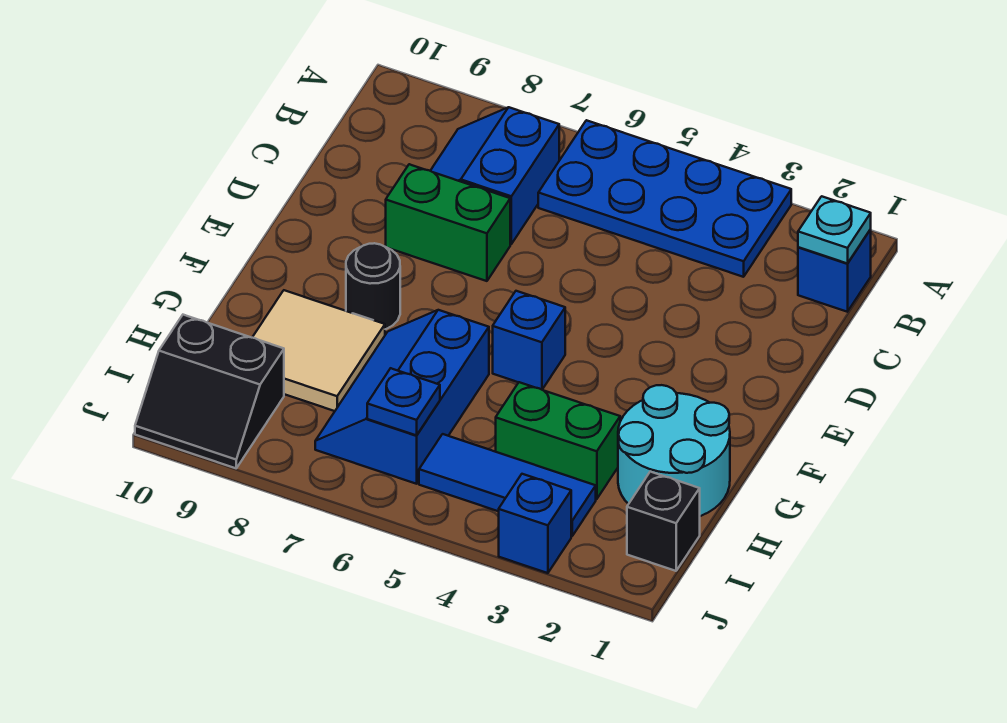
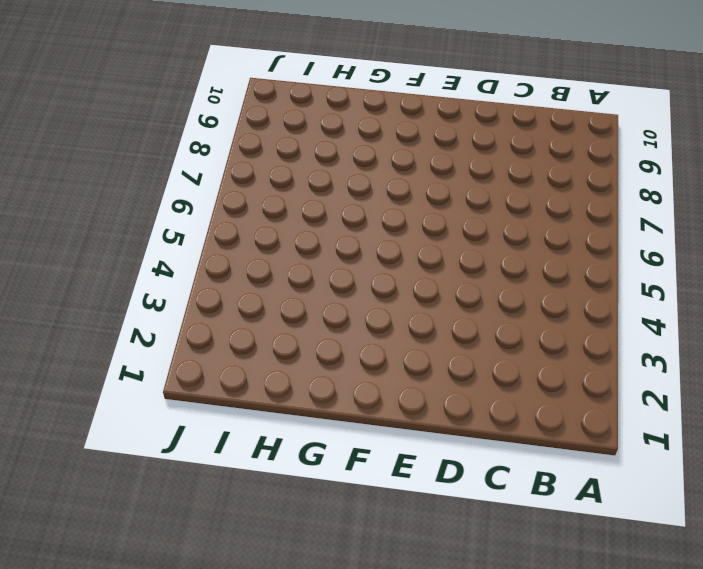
none -> blue plate A3:B6 level 1
none -> blue brick B1 level 1
none -> blue slope B7:C8 level 1 top 7

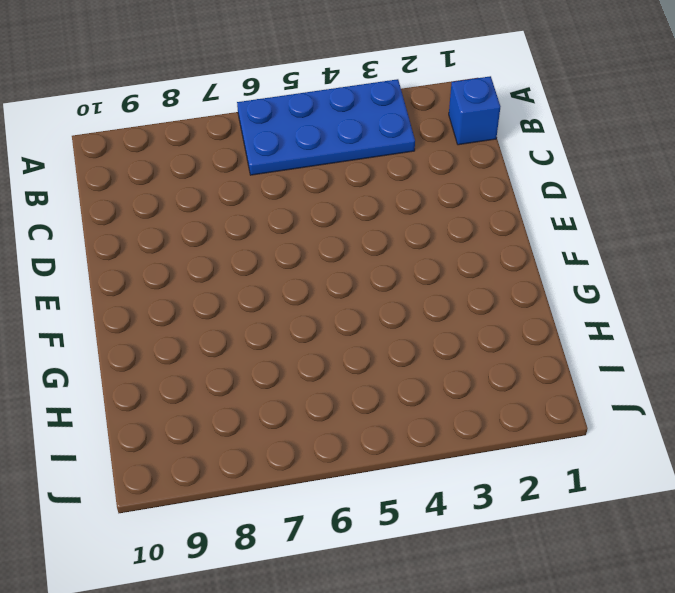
none -> blue slope B7:C8 level 1 top 7
none -> green brick D7:D8 level 1
none -> blue brick F5 level 1

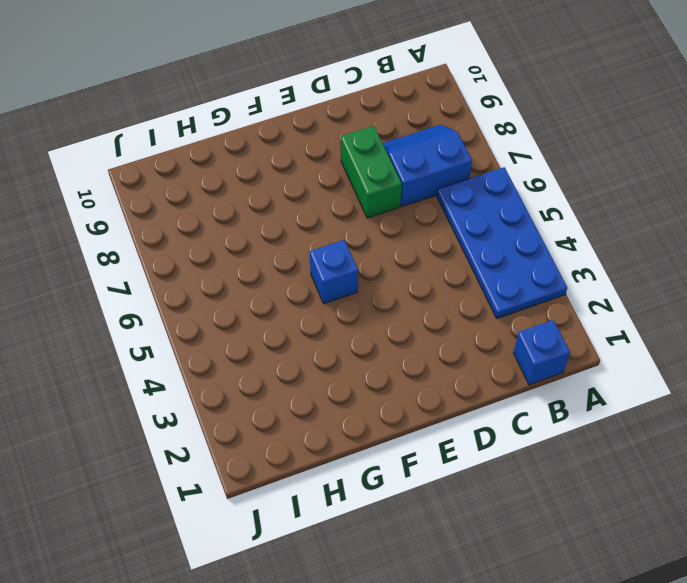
none -> black round brick F8 level 1
none -> cyan round brick G1:H2 level 1
none -> blue slope G6:I7 level 1 top 6

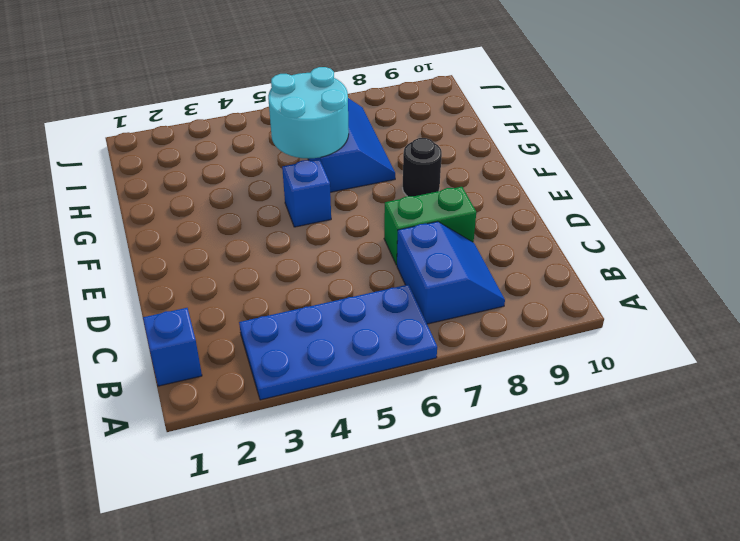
cyan round brick G5:H6 level 2 -> cyan round brick G1:H2 level 1
none -> tan tile G8:H9 level 1
none -> green brick H3:H4 level 1
none -> black brick I1 level 1

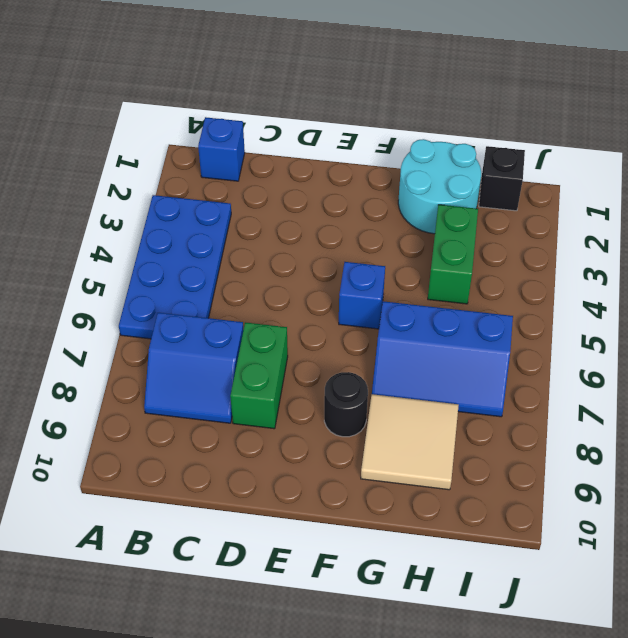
none -> blue tile I3:I5 level 1
none -> black slope I9:J10 level 1 top I
none -> blue brick J3 level 1

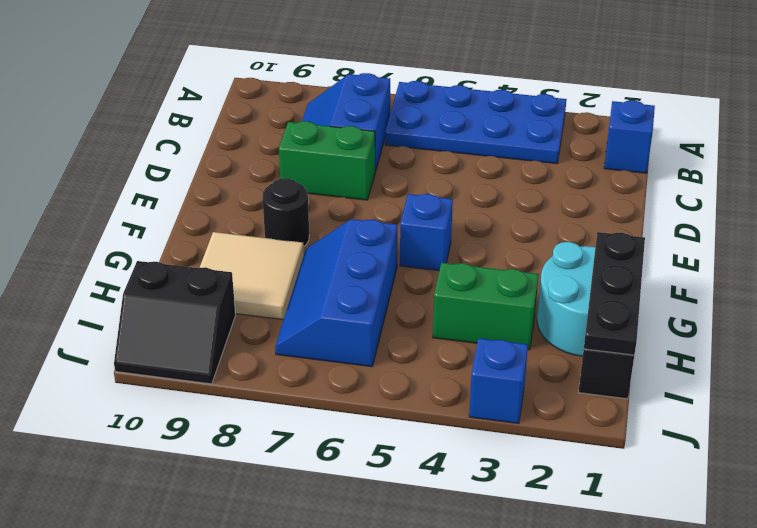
black plate G1:I1 level 2 -> none
none -> blue tile I3:I5 level 1
none -> cyan plate B1 level 2
none -> blue plate I6 level 2

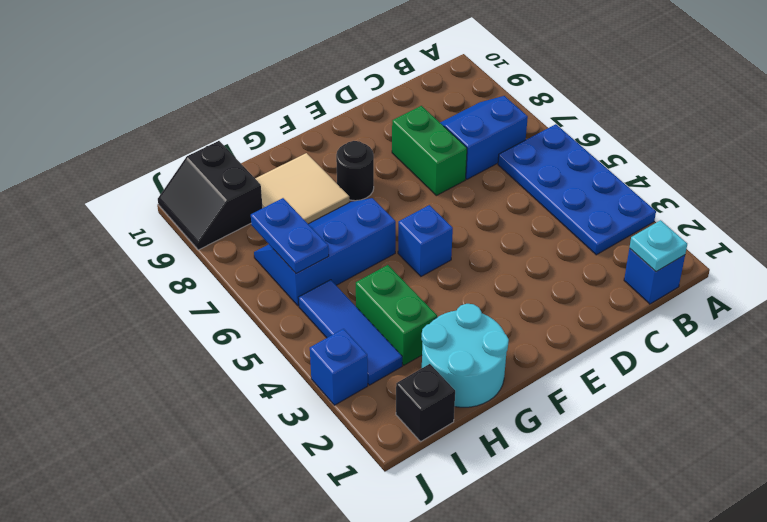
blue plate I6:I7 level 2 -> blue plate I6 level 2

